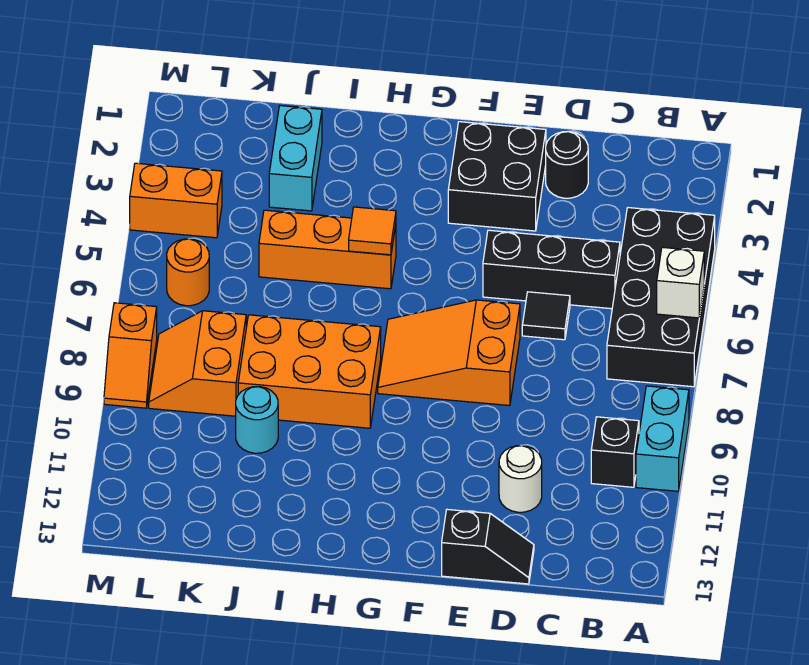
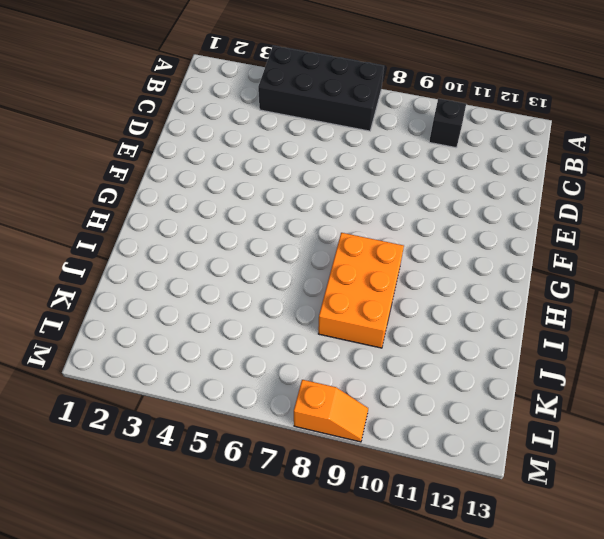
none -> cyan brick A9:A10 level 1
none -> black brick C5:E5 level 1
none -> black round brick D2 level 1

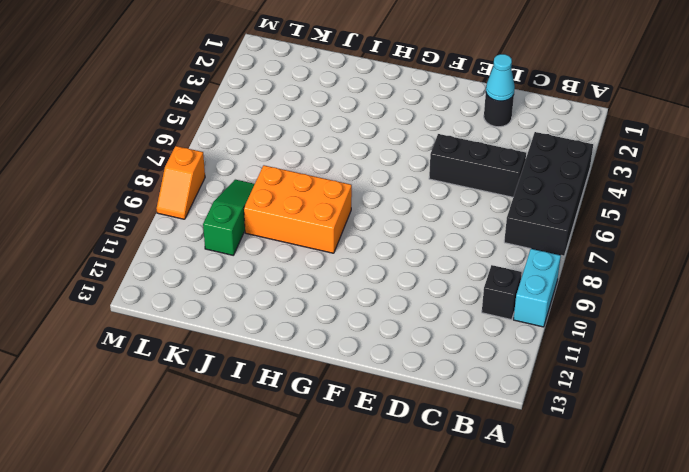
cyan cone D2 level 2 -> none
green slope K8:K10 level 1 top 10 -> orange slope K8:L9 level 1 top K
none -> black tile D6 level 1
none -> white round brick D11 level 1
none -> black slope D13:E13 level 1 top E

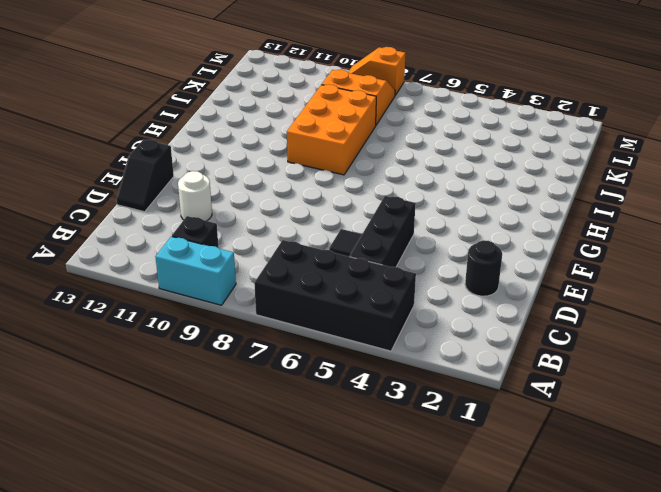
none -> black brick E2:F3 level 1
none -> orange slope E7:G8 level 1 top E
none -> orange brick H5:J5 level 1

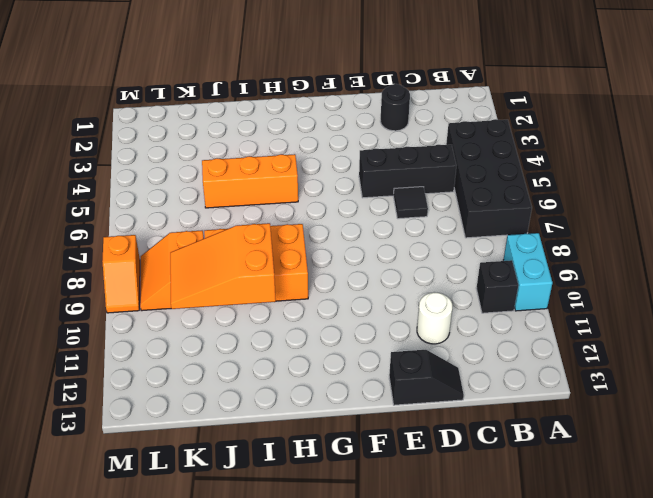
orange slope I9:K10 level 2 top I -> orange slope E7:G8 level 1 top E
none -> black brick E2:F3 level 1
none -> cyan brick J2:J3 level 1
none -> cyan round brick J10 level 1

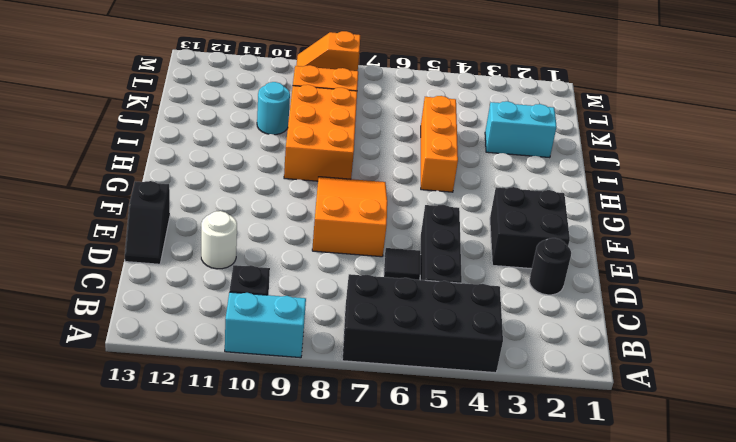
none -> orange brick L4:M4 level 1
none -> orange round brick L6 level 1
none -> white brick A6 level 2

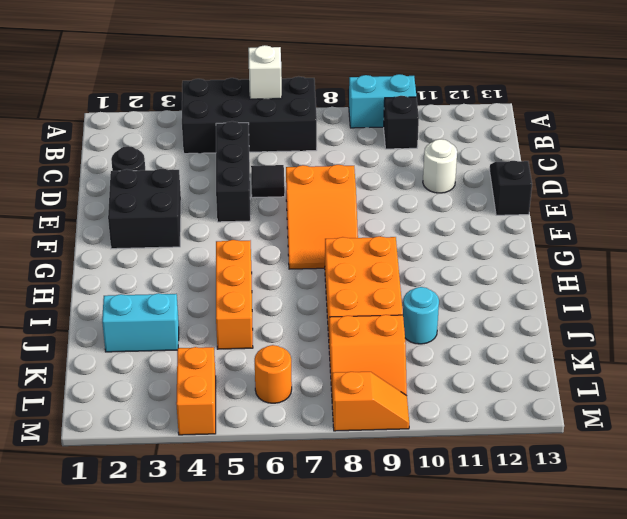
none -> orange tile H5 level 2

